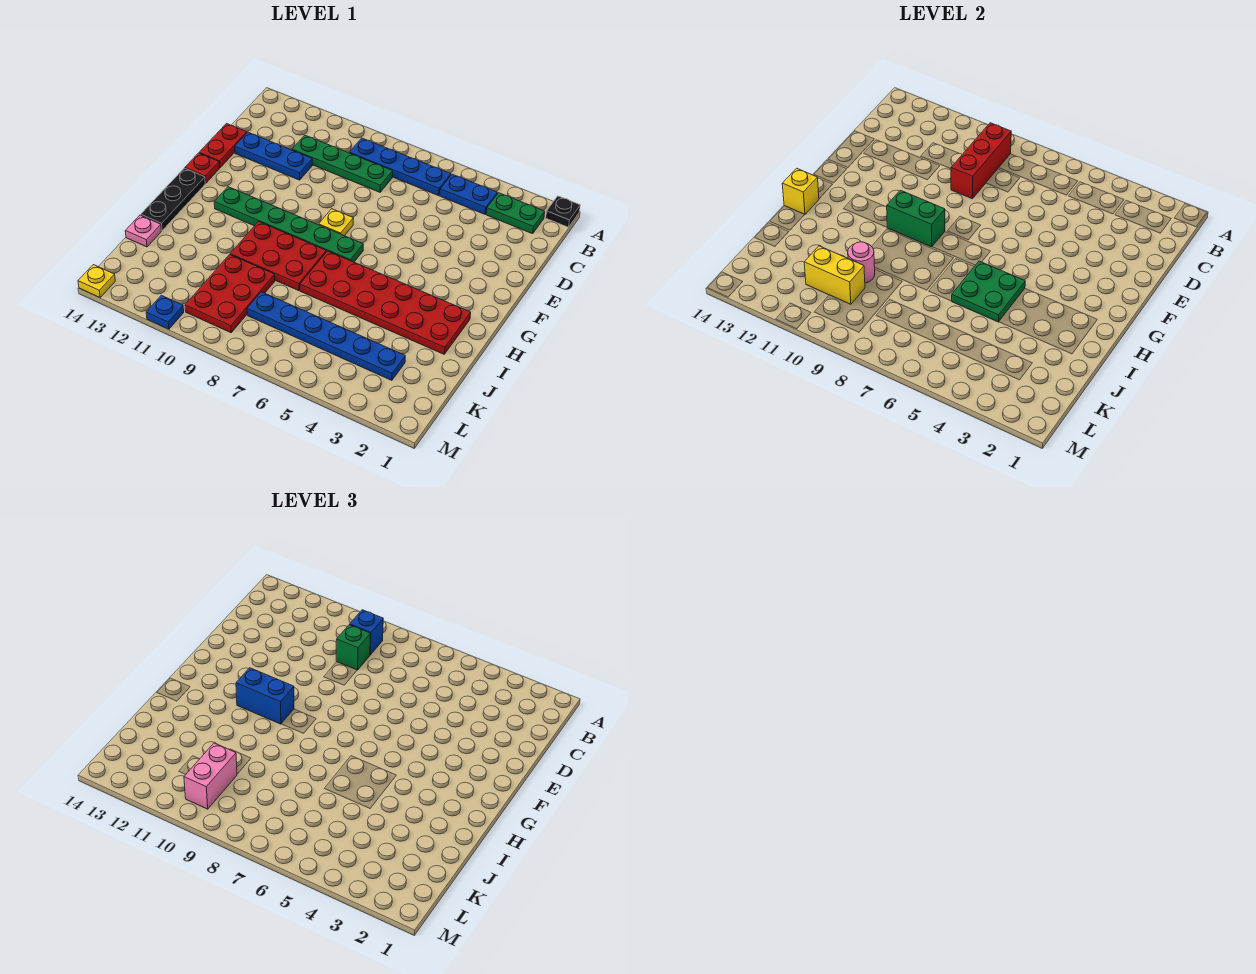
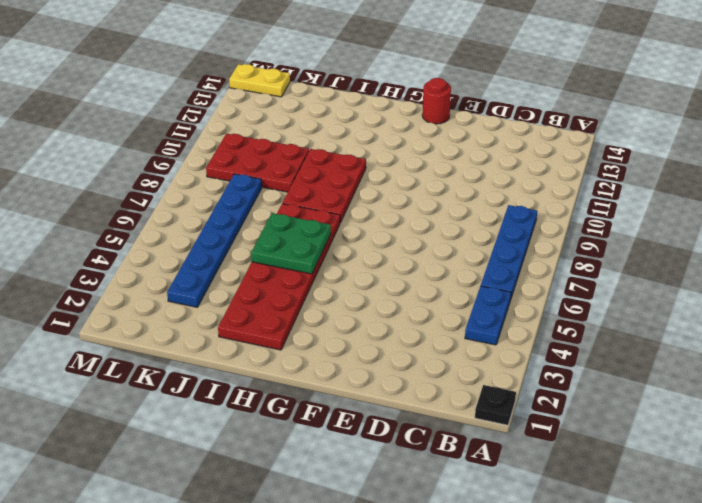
red round brick F14 level 1 -> red plate F14 level 1
yellow plate L14:M14 level 1 -> yellow plate M14 level 1
none -> green plate B2:B3 level 1
none -> green plate C8:C11 level 1
none -> blue plate D11:D13 level 1

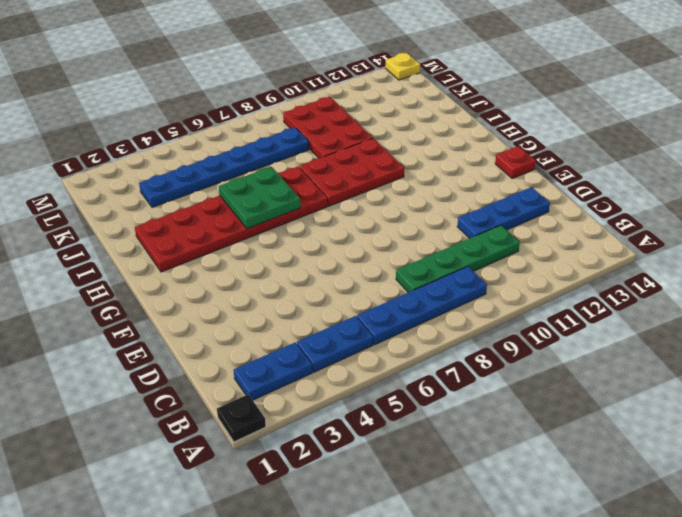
blue plate B2:B3 level 1 -> green plate B2:B3 level 1
none -> red plate D14:E14 level 1
none -> yellow plate F8 level 1
none -> green plate G7:G12 level 1

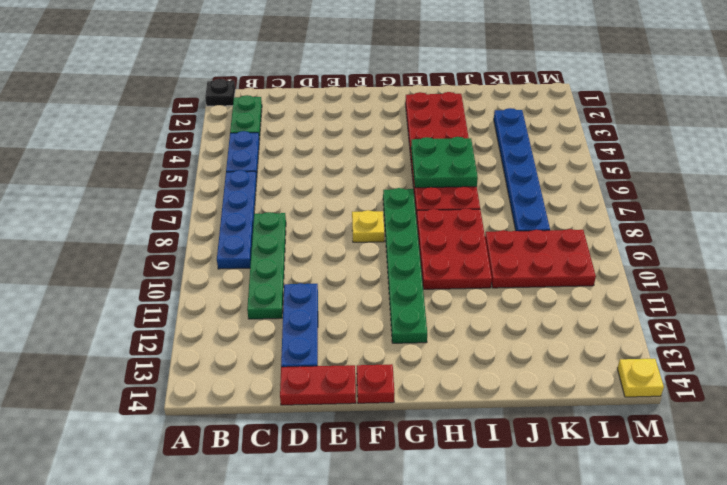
none -> black plate G14:I14 level 1
none -> pink plate J14 level 1
none -> blue plate M11 level 1

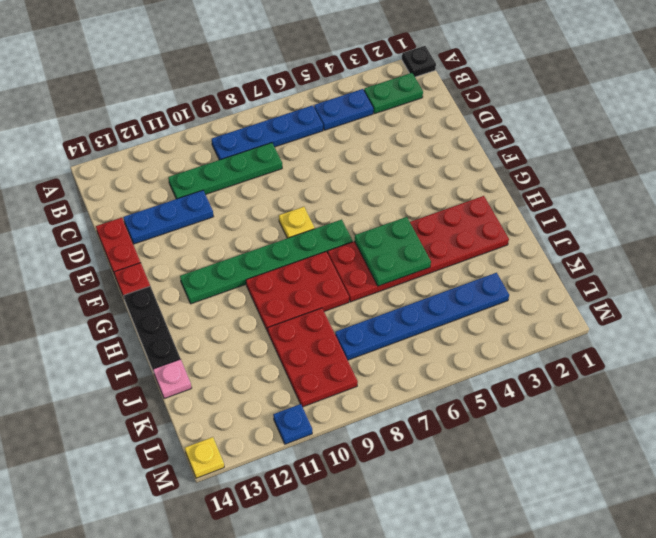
none -> red brick B9:D9 level 2
none -> green brick G9:G10 level 2
none -> yellow brick H14 level 2

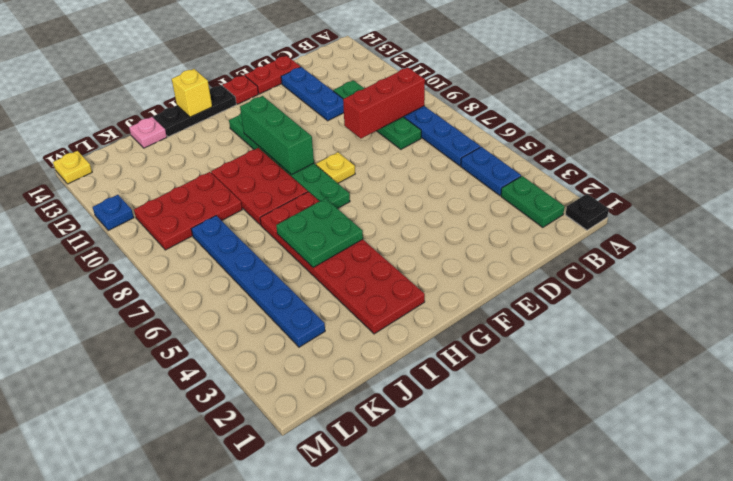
green brick G9:G11 level 2 -> green brick G9:G10 level 2
none -> pink round brick J10 level 2
none -> yellow brick K10:K11 level 2
none -> blue brick B9 level 3

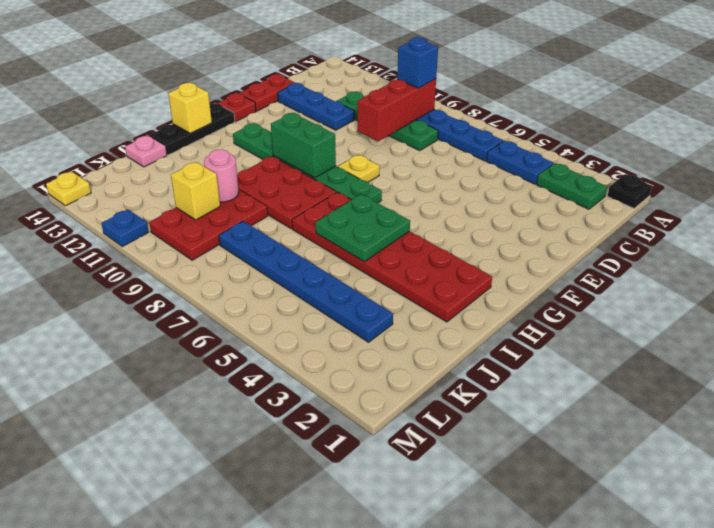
yellow brick K10 level 2 -> yellow brick K10:K11 level 2
none -> green brick C9 level 3
none -> blue brick G10:G11 level 3
none -> pink brick K10:L10 level 3

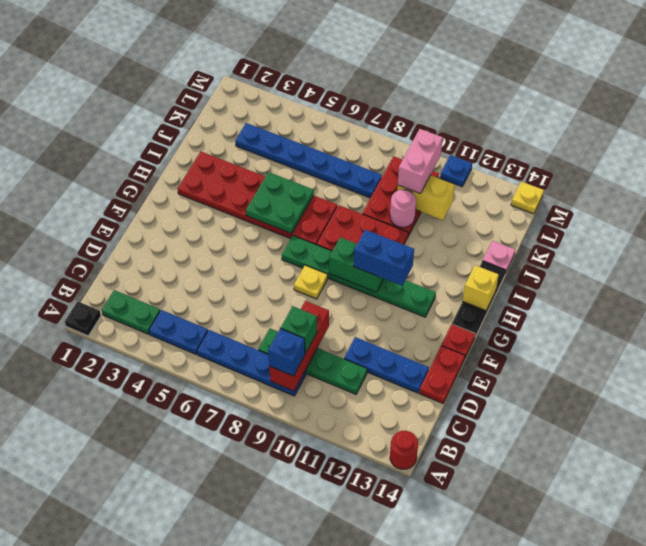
red round brick A14 level 1 -> none

